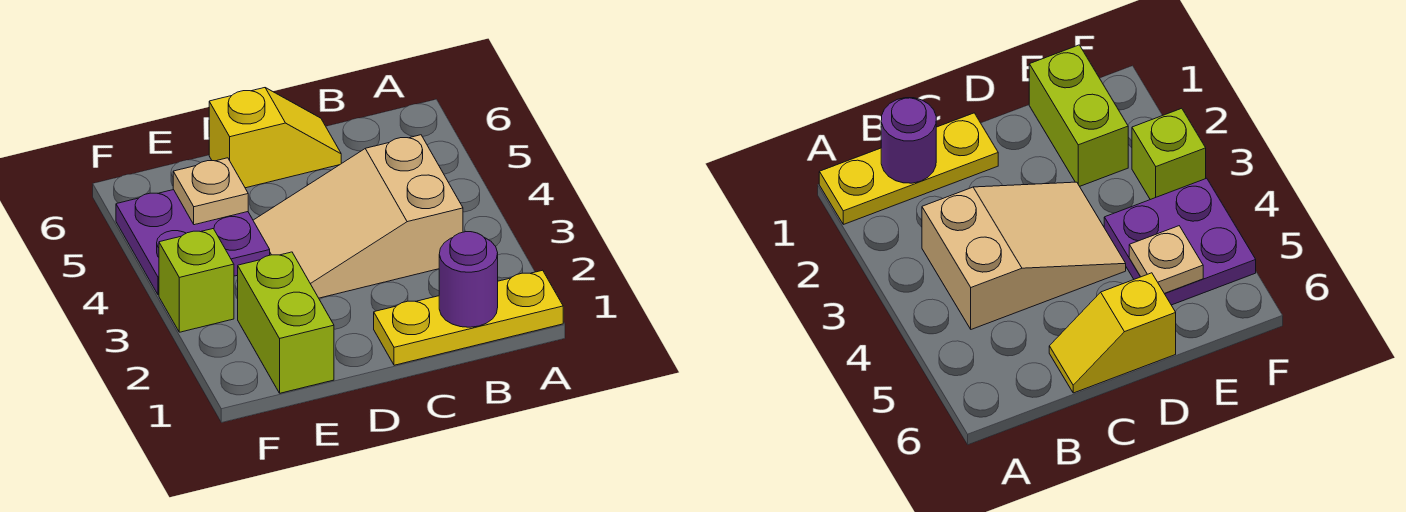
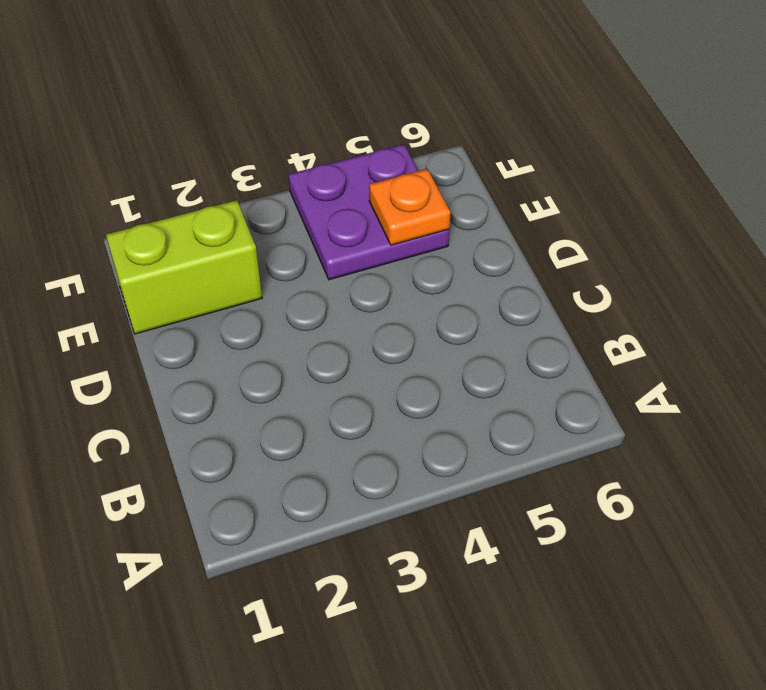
orange plate E5 level 2 -> tan plate E5 level 2
none -> yellow plate A1:C1 level 1
none -> tan slope B3:D4 level 1 top B

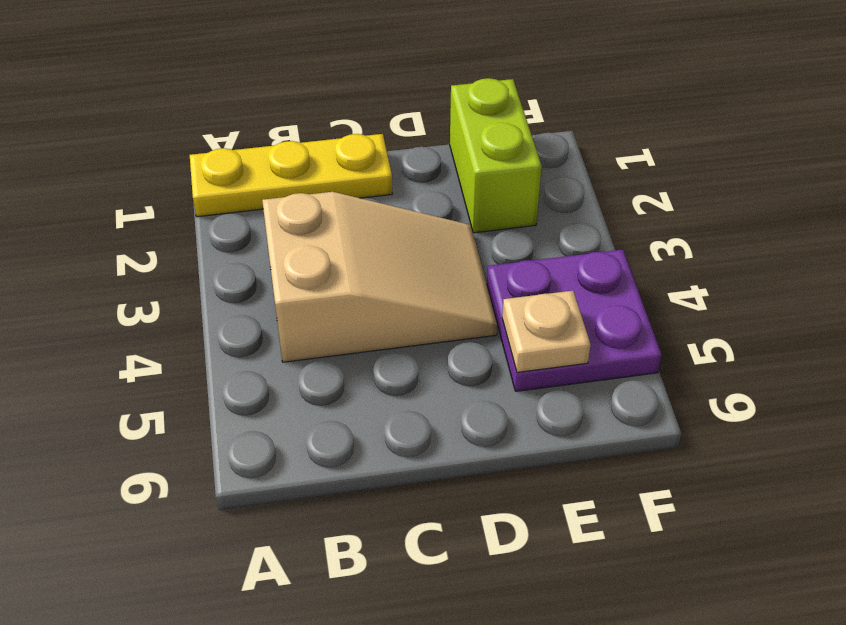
none -> yellow slope C6:D6 level 1 top D
none -> lime brick F3 level 1

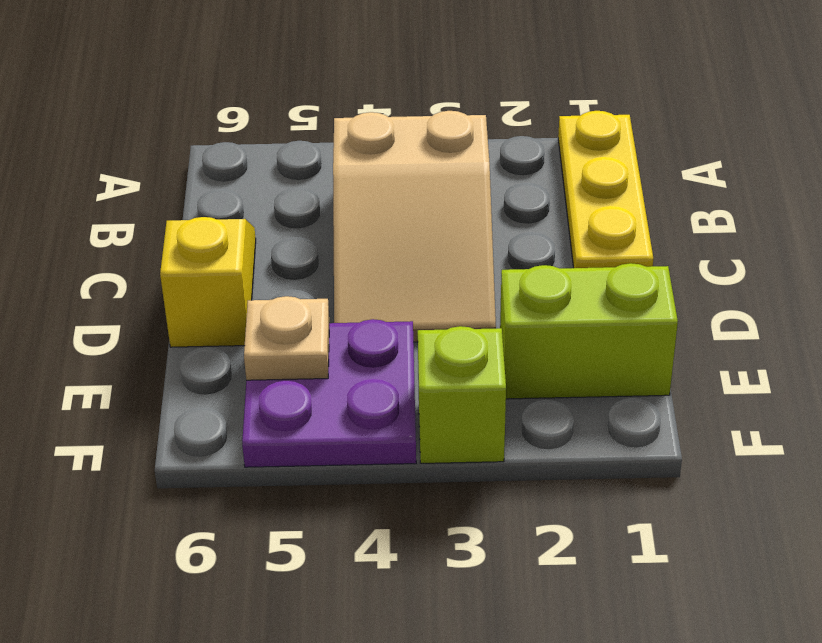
none -> purple round brick B1 level 2

